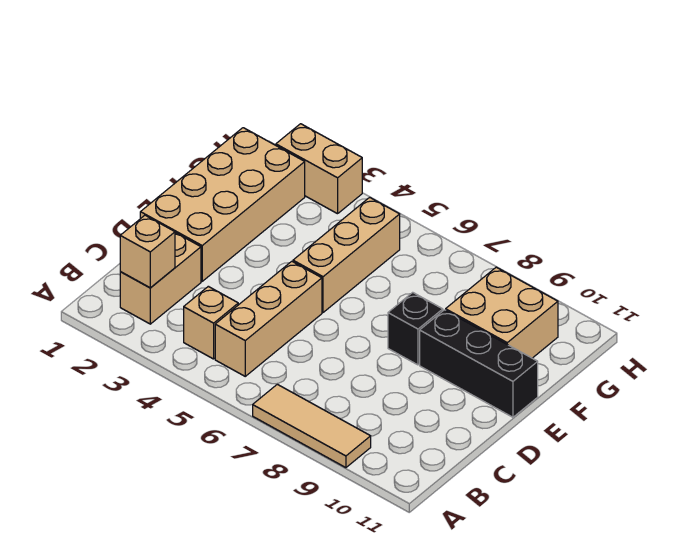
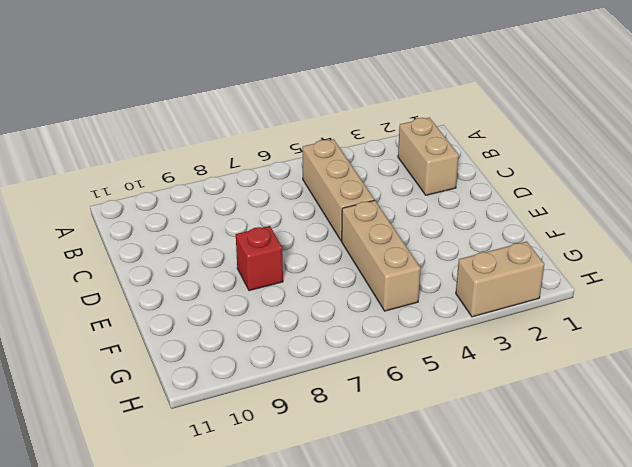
red brick E8 level 1 -> black brick E8 level 1
none -> tan tile A7:A9 level 1
none -> tan brick B4 level 1

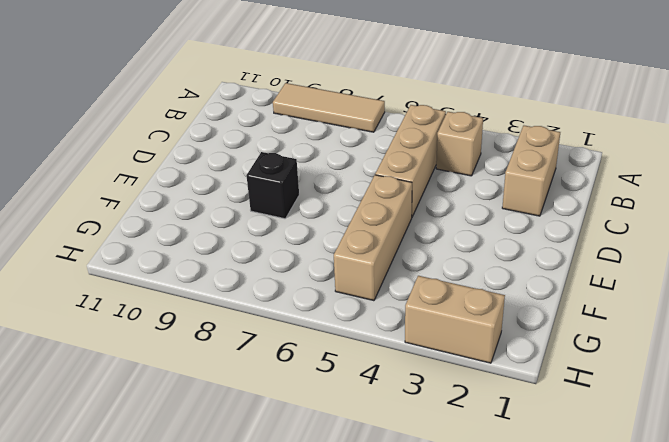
none -> tan brick D1:G2 level 1
none -> black brick E9:E11 level 1

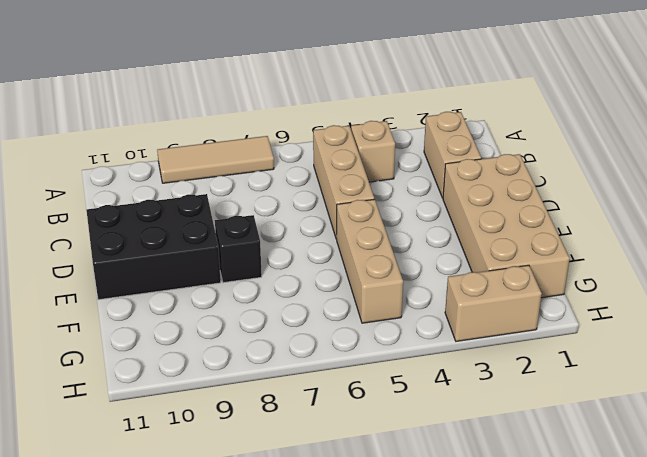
black brick D9:E11 level 1 -> black brick E9:E11 level 1
none -> tan brick F9:G10 level 1
none -> tan brick B2 level 2

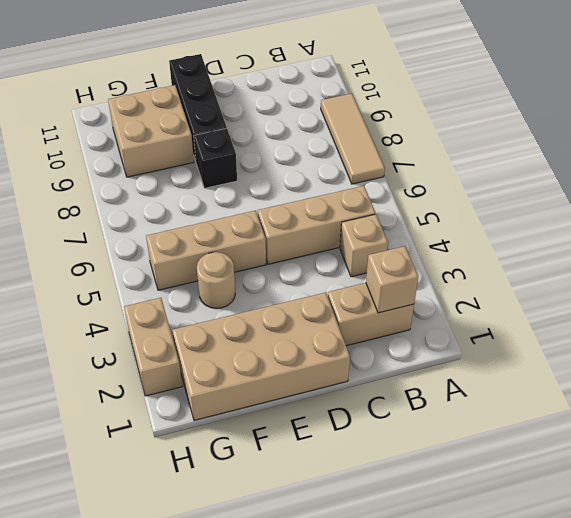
tan round brick F4 level 1 -> none

